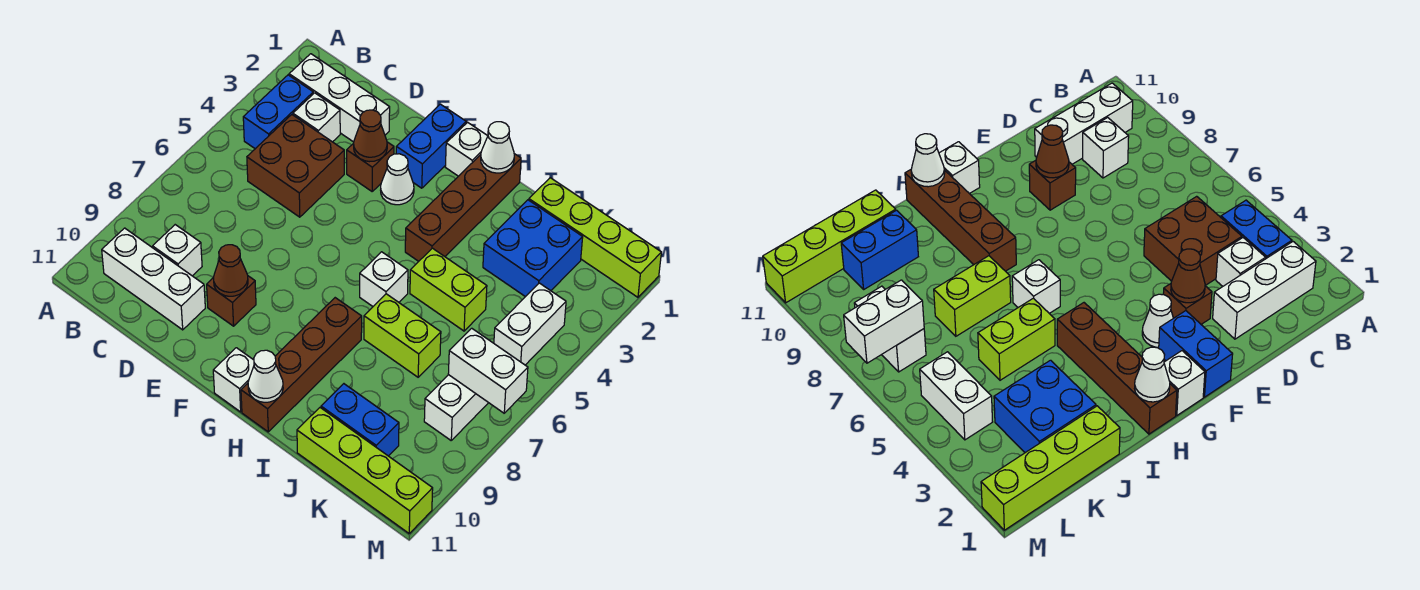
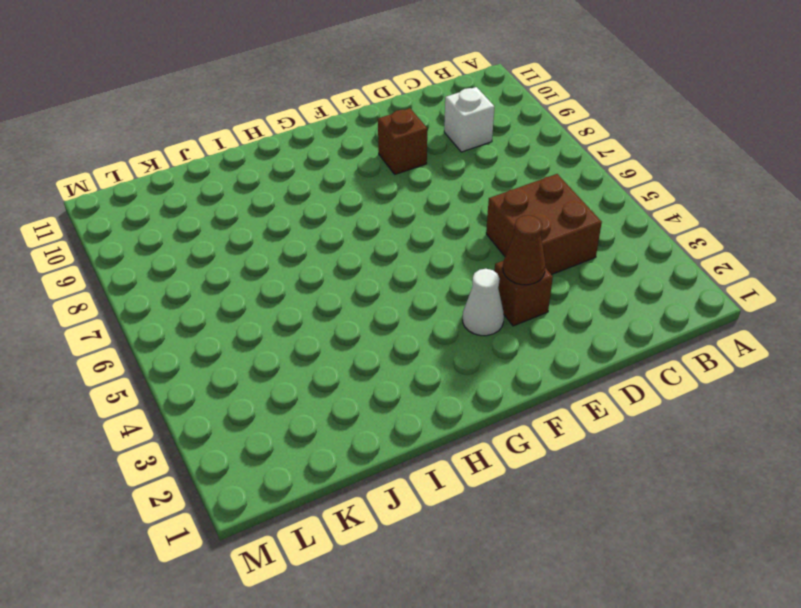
none -> white brick B2:D2 level 1
none -> blue brick B3:B4 level 1
none -> white brick B10:D10 level 1

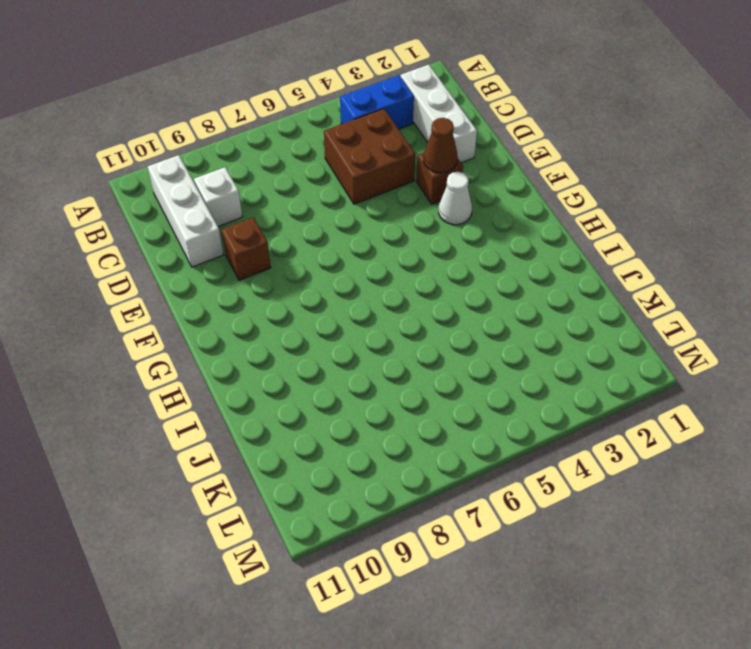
none -> white brick C3 level 1
none -> blue brick F1:F2 level 1
none -> white brick G1 level 1

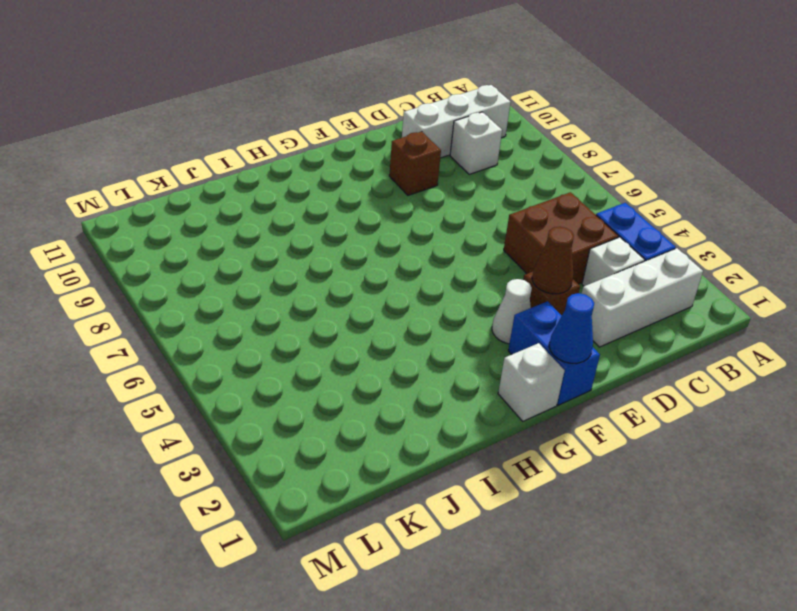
blue cone F1 level 2 -> none
none -> white brick G11 level 1
none -> brown brick H1:H4 level 1
none -> white brick H6 level 1

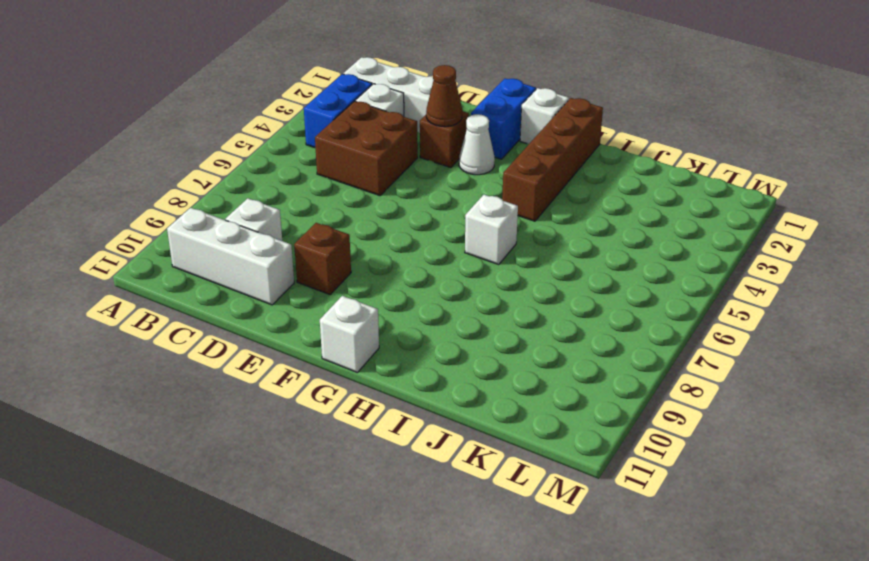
none -> brown brick H8:H11 level 1
none -> lime brick I5:J5 level 1
none -> lime brick I7:J7 level 1

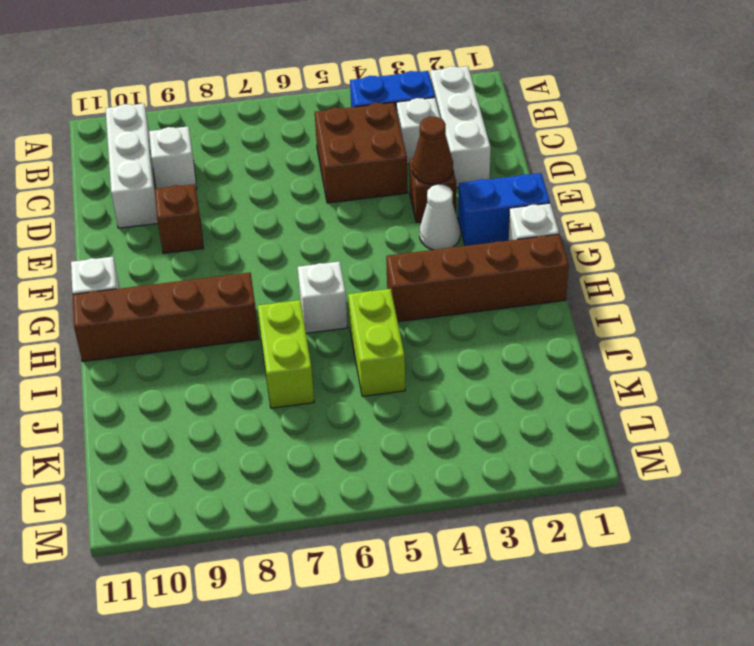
none -> lime brick J1:M1 level 1
none -> blue brick J2:K3 level 1
none -> blue brick J10:K10 level 1

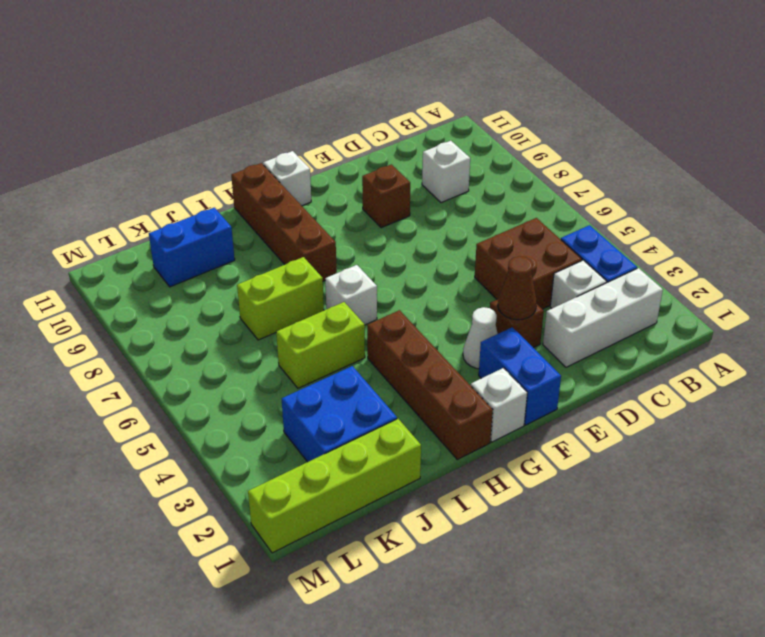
none -> white brick B10:D10 level 1
none -> lime brick J11:M11 level 1
none -> white brick L4:L5 level 1

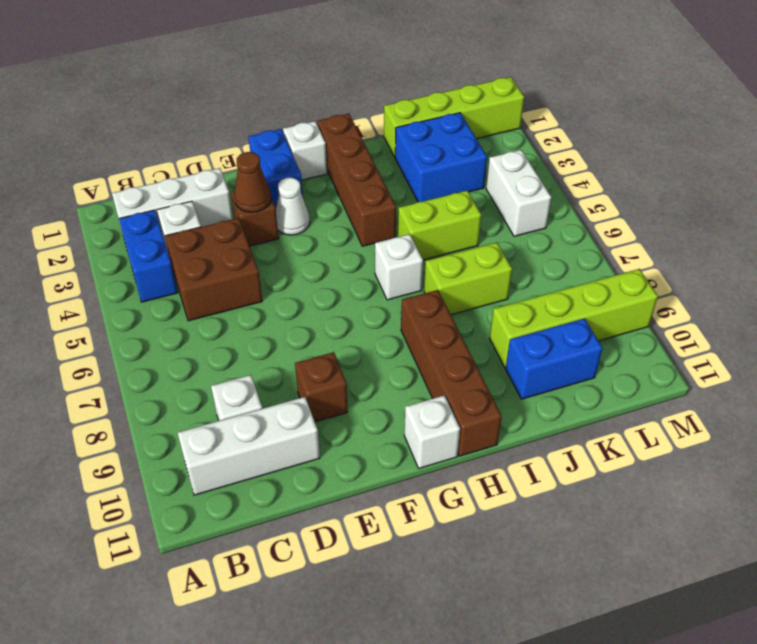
lime brick J9:M9 level 1 -> lime brick J11:M11 level 1
none -> white brick L7:L8 level 1
none -> brown cone E9 level 2
none -> white cone H1 level 2

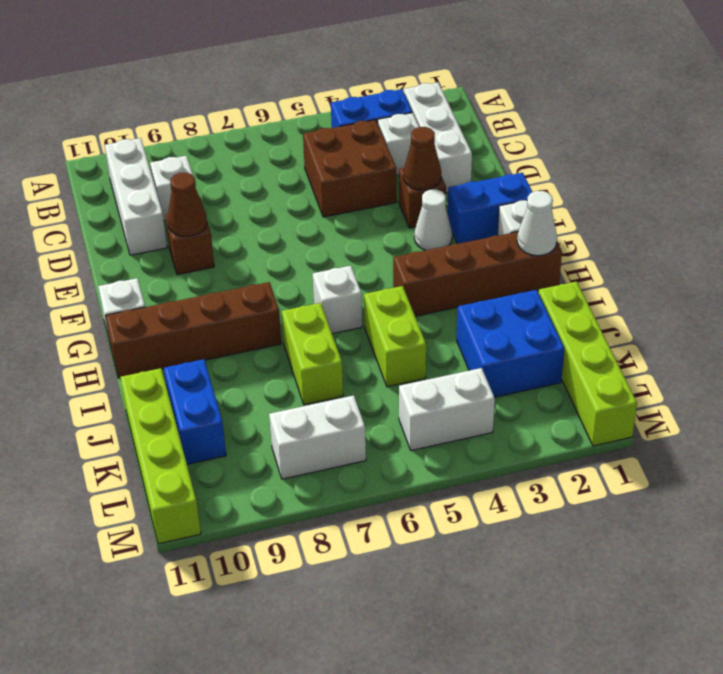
none -> white cone H11 level 2
none -> white brick L7:M7 level 2

